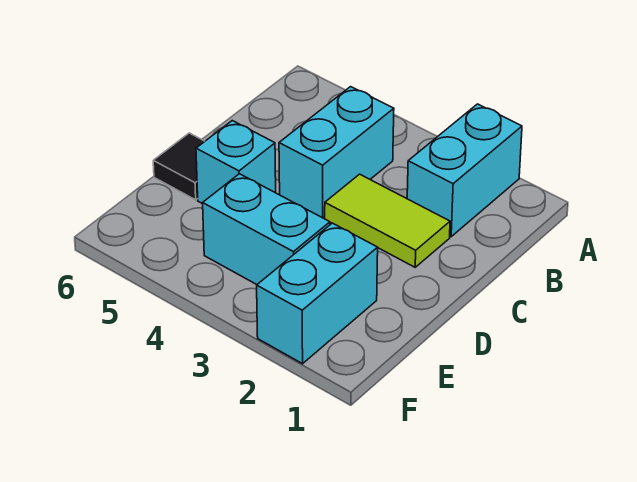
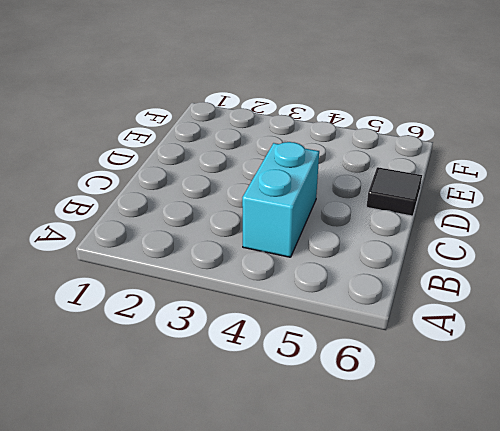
none -> cyan brick A2:B2 level 1
none -> lime tile C2:C3 level 1

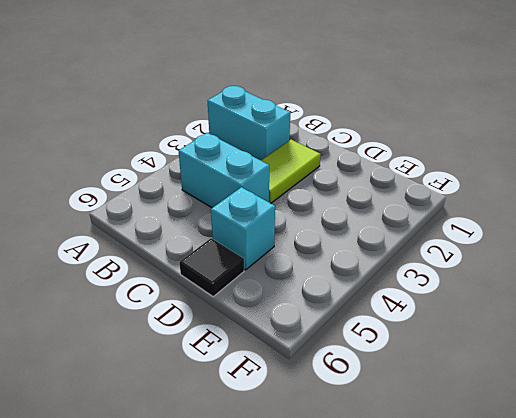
none -> cyan brick E2:F2 level 1
none -> cyan brick E3:E4 level 1

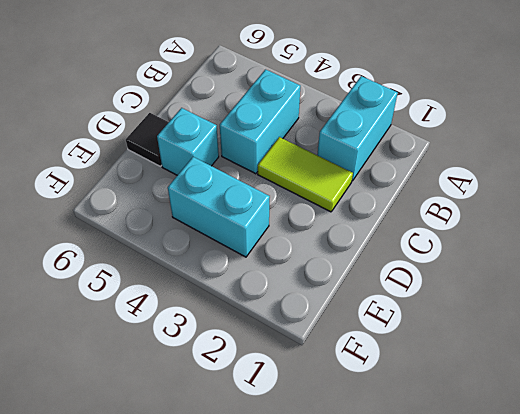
none -> cyan brick E2:F2 level 1

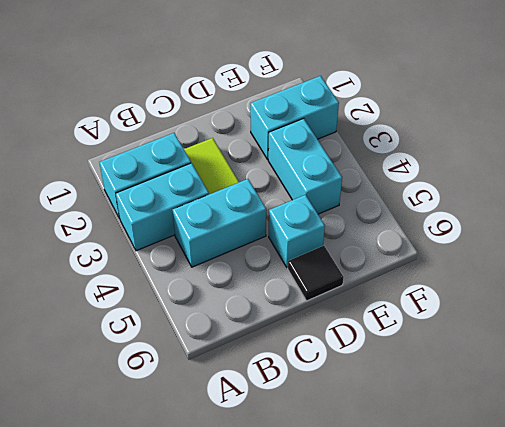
cyan brick A3:B3 level 1 -> none

